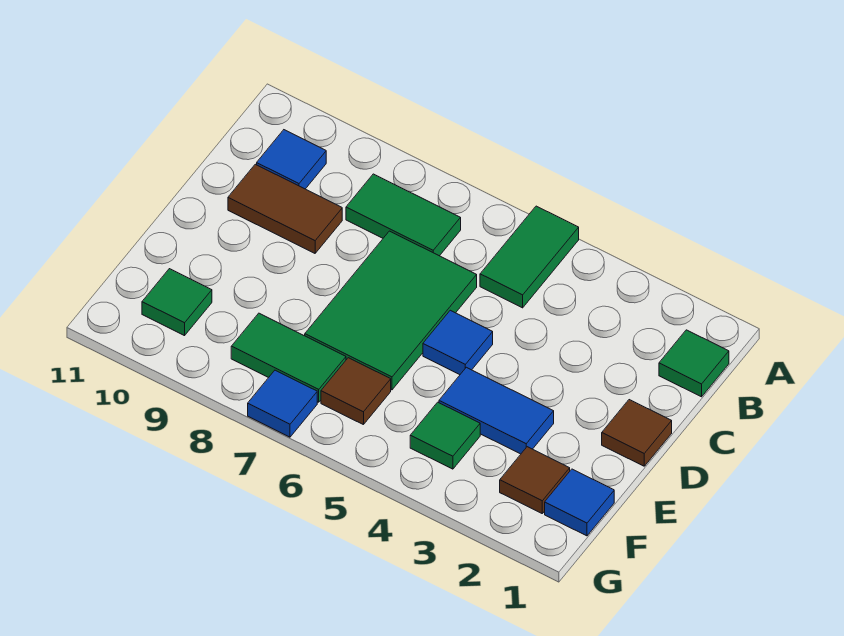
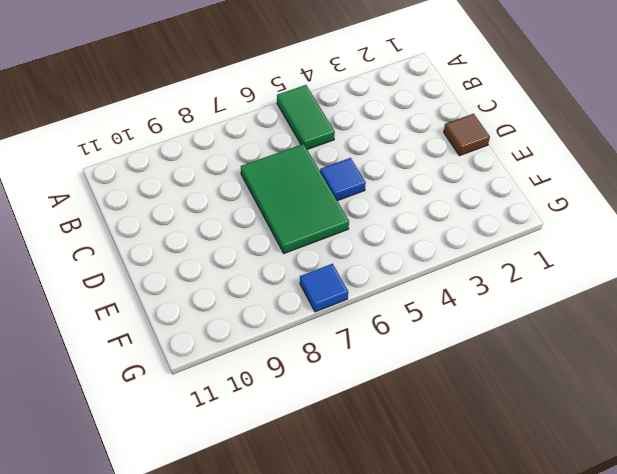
none -> green tile B1 level 1
none -> green tile B7:B8 level 1
none -> blue tile B10 level 1

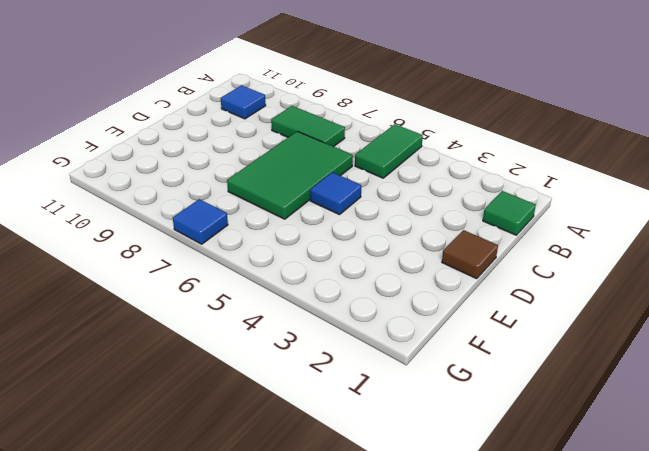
none -> brown tile C9:C10 level 1
none -> blue tile E3:E4 level 1
none -> blue tile F1 level 1

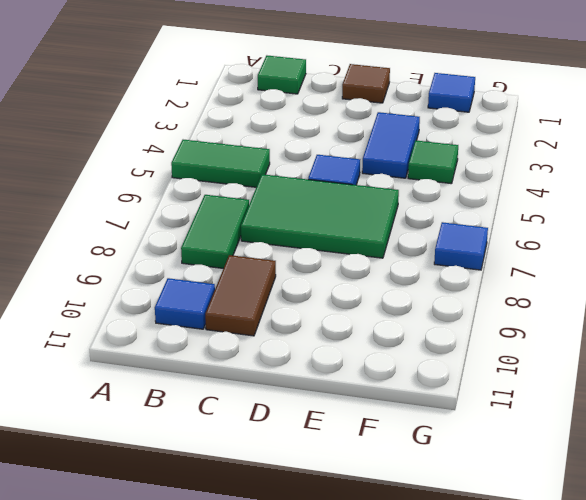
none -> brown tile F2 level 1
none -> brown tile F6 level 1
none -> green tile F7:F8 level 1

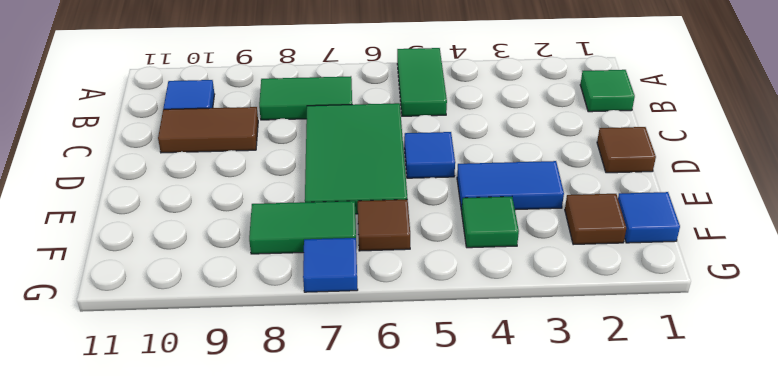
none -> green tile F10 level 1

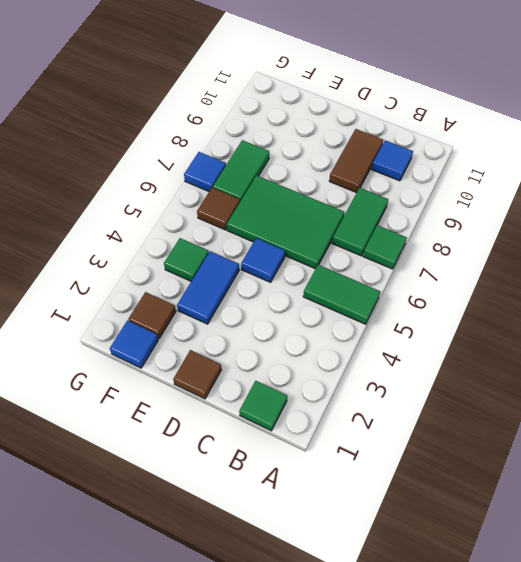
green tile A7 level 1 -> green tile F10 level 1

